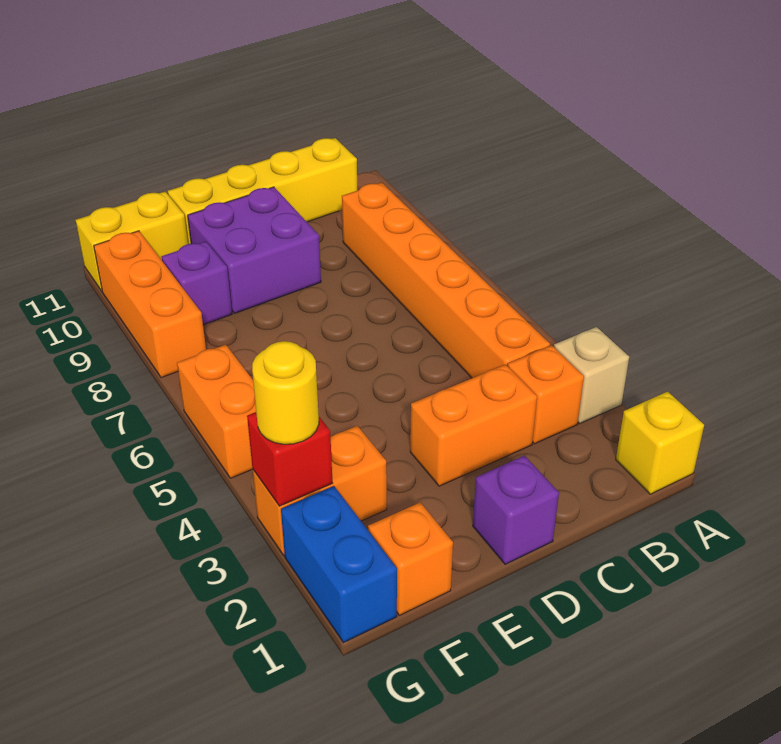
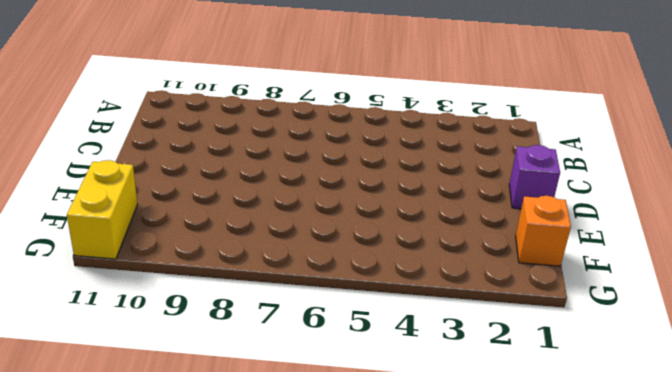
none -> yellow brick A1 level 1
none -> tan brick A3 level 1
none -> orange brick B3 level 1

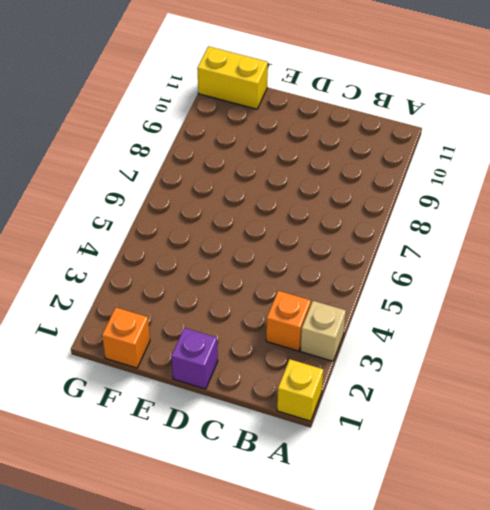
none -> orange brick B4:B9 level 1
none -> yellow brick B11:E11 level 1
none -> orange brick C3:D3 level 1

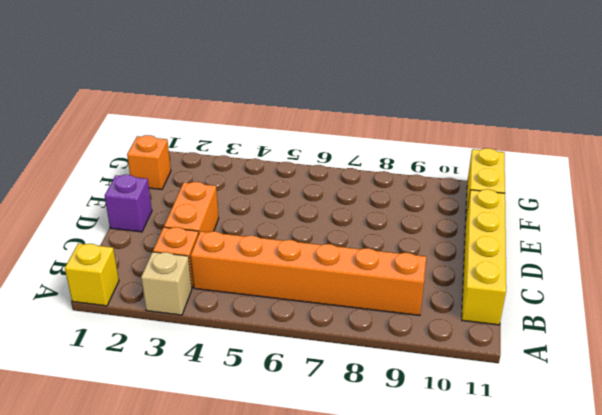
none -> purple brick D9:E10 level 1
none -> orange brick F3:G3 level 1
none -> purple brick F9 level 1

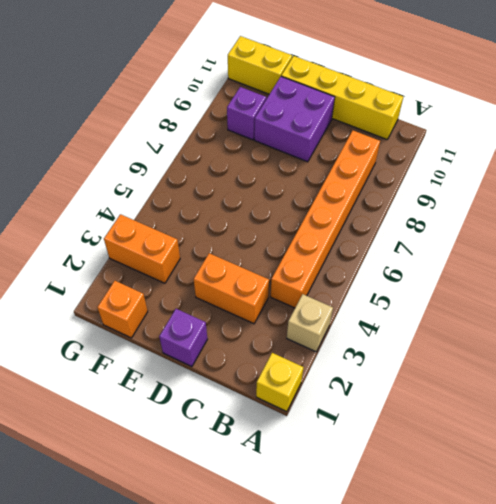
none -> orange brick B3 level 1
none -> blue brick G1:G2 level 1
none -> orange brick G5:G6 level 1

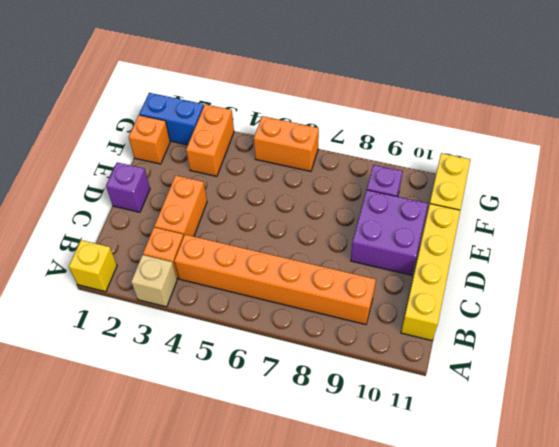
none -> orange brick G8:G10 level 1
none -> red brick G3 level 2
none -> yellow round brick G3 level 3

